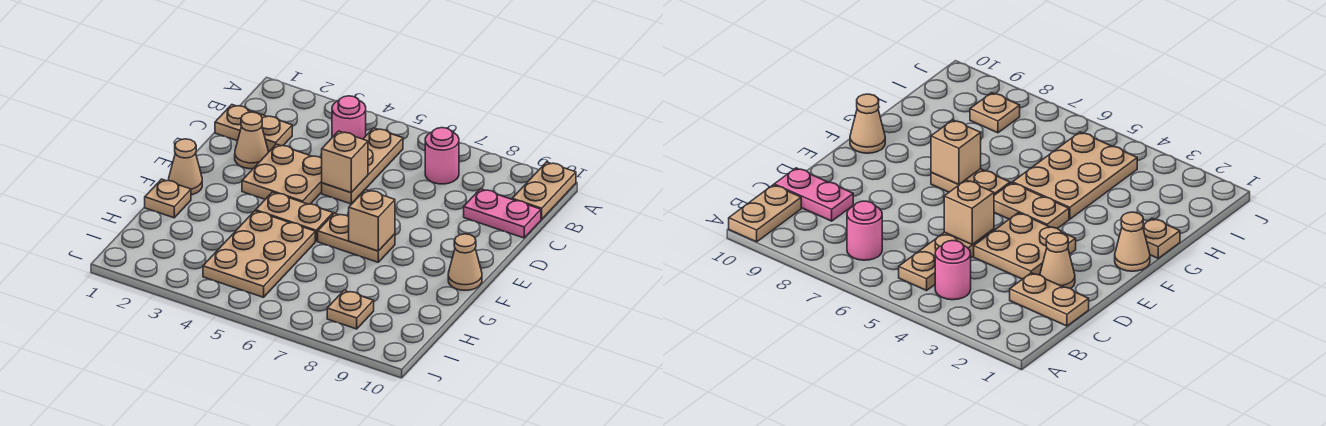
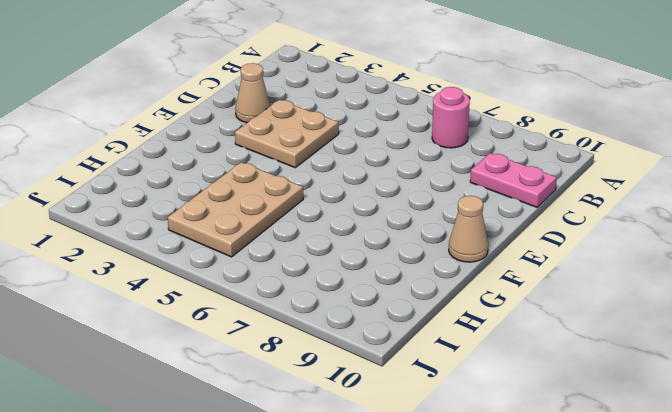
none -> tan plate A10:B10 level 1
none -> pink round brick B4 level 1
none -> tan plate B5:D5 level 1

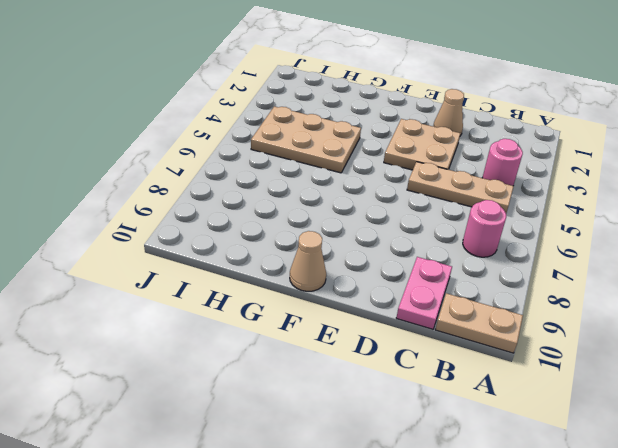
none -> tan plate C1:C2 level 1
none -> tan cone F1 level 1
none -> tan plate F4:F5 level 1

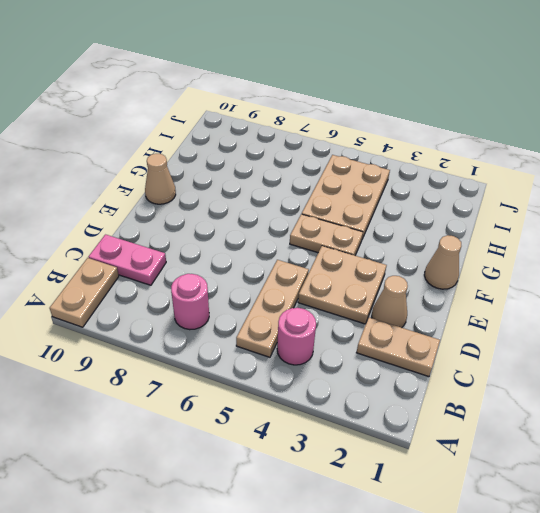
none -> tan plate F6:F7 level 1
none -> tan plate G1 level 1
none -> tan plate I8 level 1

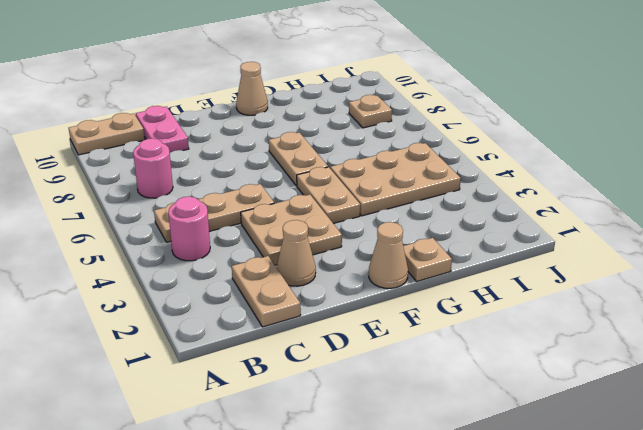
none -> tan brick D5 level 2
none -> tan brick F7 level 2

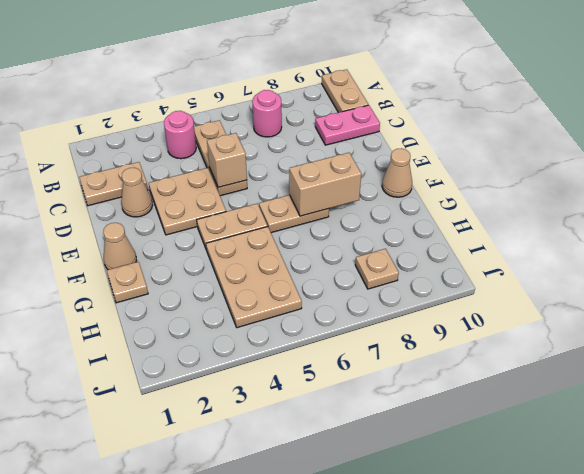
tan brick F7:F8 level 2 -> tan brick F7 level 2

